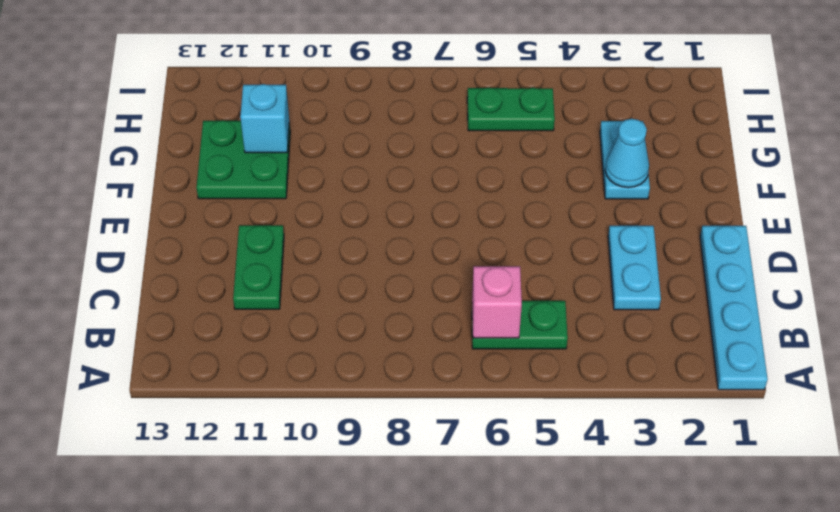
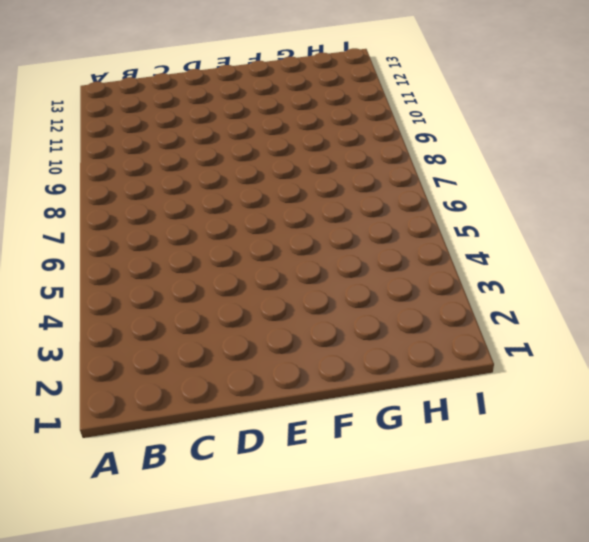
none -> cyan plate A1:D1 level 1
none -> green plate B5:B6 level 1

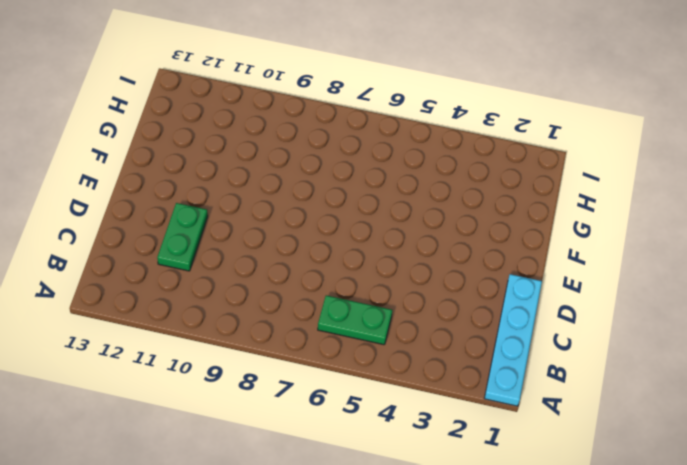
none -> cyan plate C3:D3 level 1
none -> cyan plate F3:G3 level 1

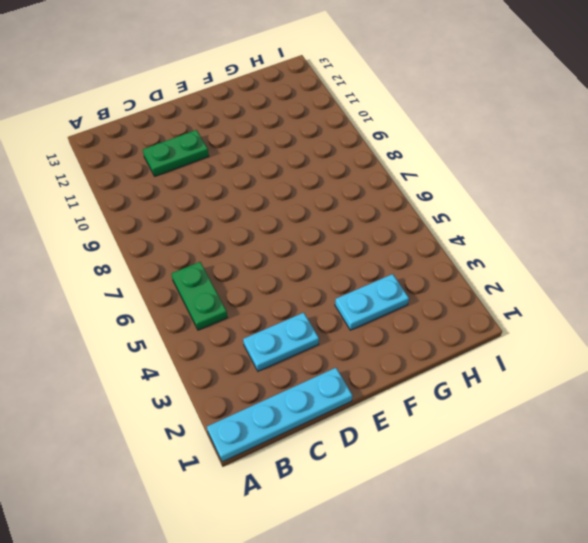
none -> green plate F11:G12 level 1
none -> green plate H5:H6 level 1

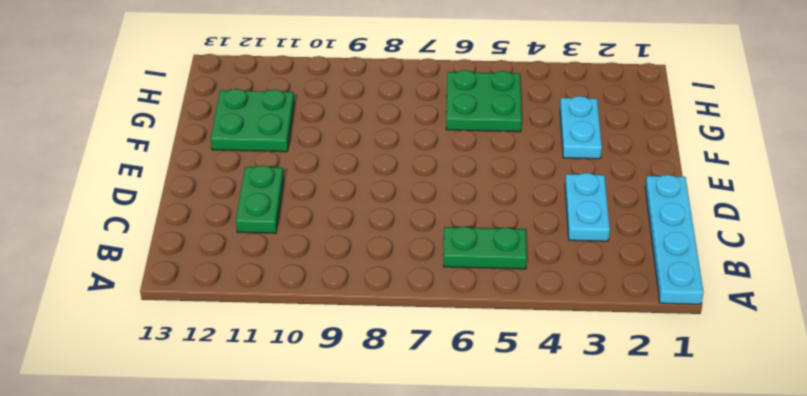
green plate G5:H6 level 1 -> green plate H5:H6 level 1
none -> pink brick B6 level 2
none -> cyan cone F3 level 2

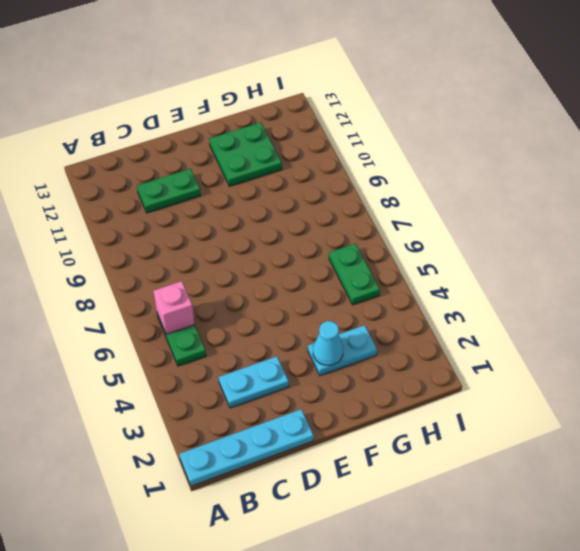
none -> cyan brick G11 level 2

